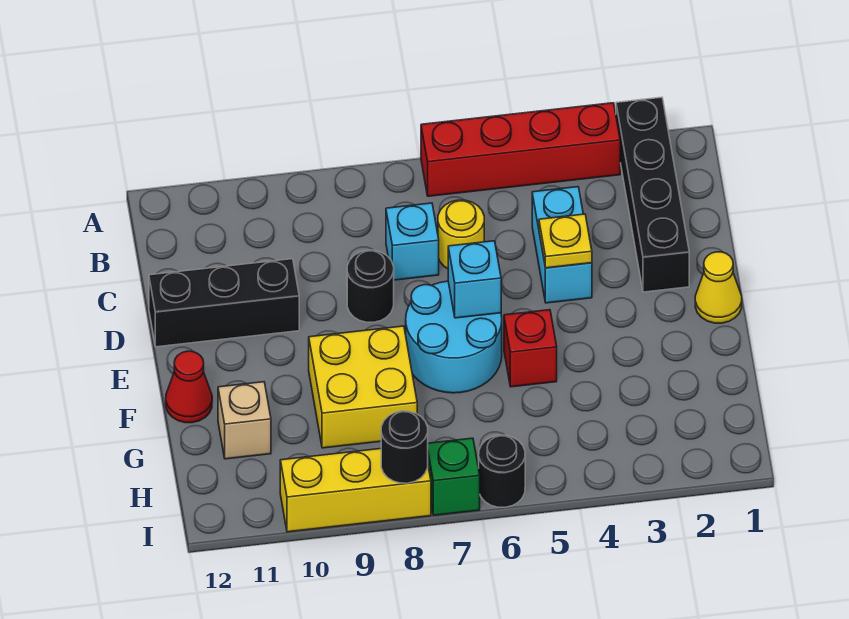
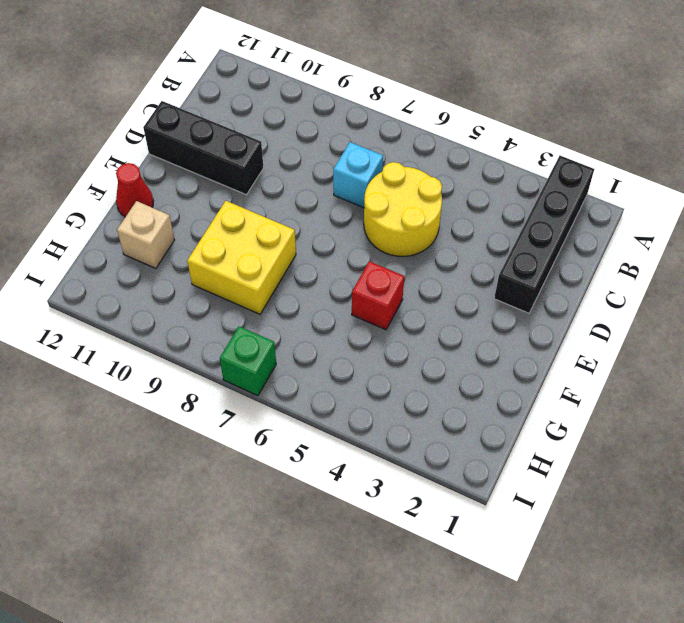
yellow round brick C5:D6 level 1 -> yellow round brick C6 level 1
none -> red brick A3:A6 level 1
none -> cyan brick C4:D4 level 1
none -> black round brick D8 level 1

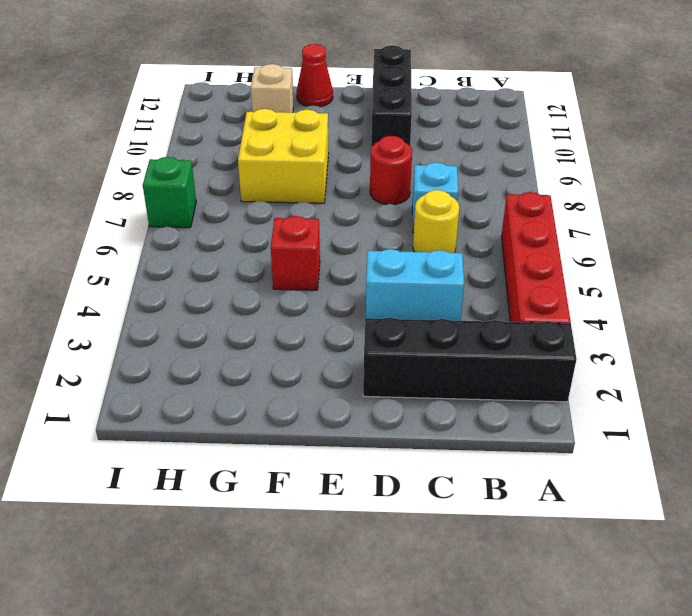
red round brick D8 level 1 -> black round brick D8 level 1
none -> yellow cone E1 level 1
none -> cyan round brick E6:F7 level 1
none -> black round brick I6 level 1

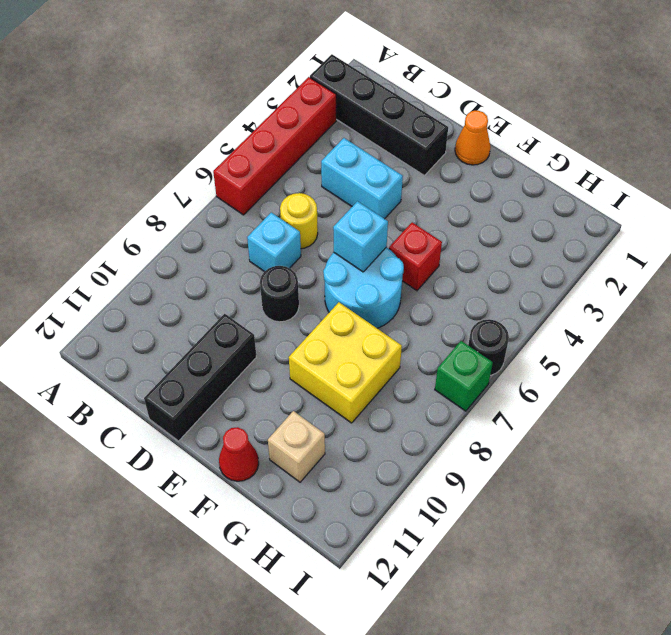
orange cone E1 level 1 -> yellow cone E1 level 1
none -> yellow brick I8:I10 level 1
none -> yellow plate D4 level 2
none -> black round brick I8 level 2

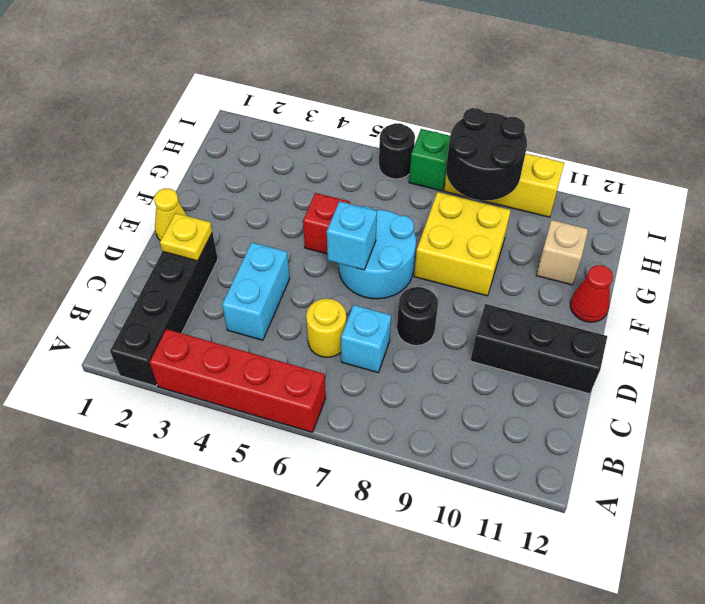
yellow plate D2 level 2 -> yellow plate D4 level 2
black round brick H8:I9 level 2 -> black round brick I8 level 2

